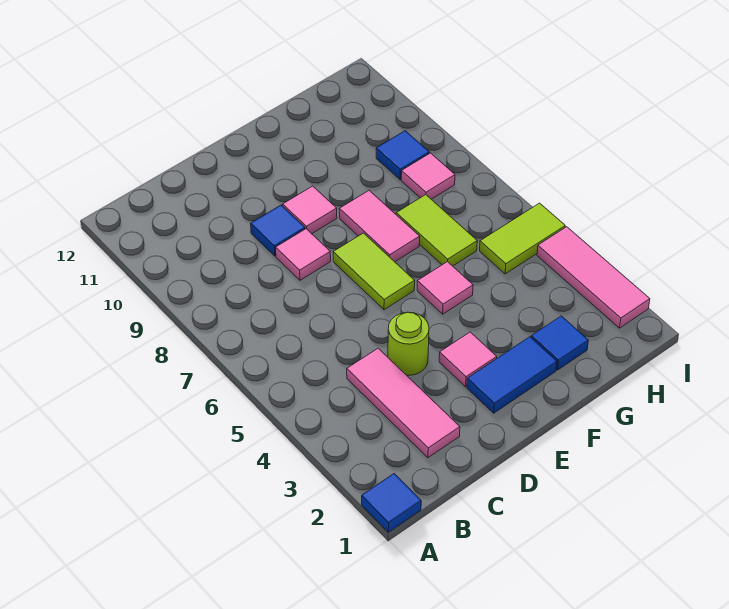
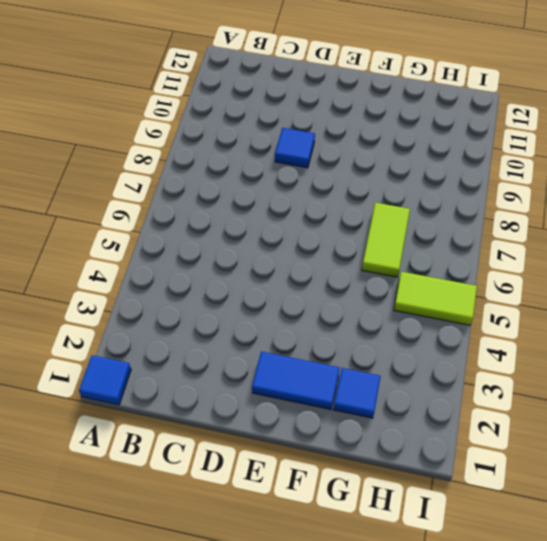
none -> pink tile C2:C4 level 1
none -> lime round brick D4 level 1
none -> pink tile D8 level 1

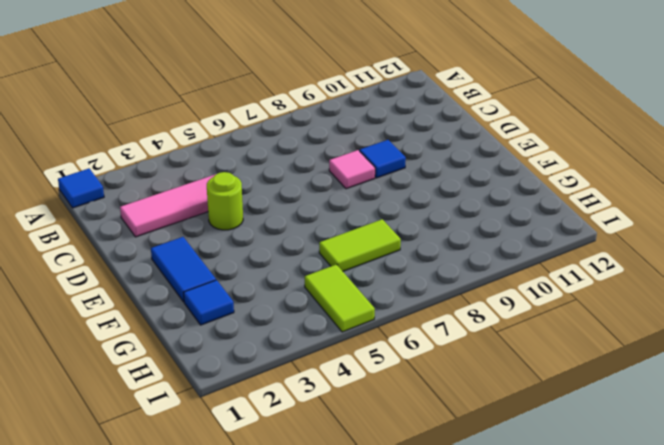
none -> pink tile E3 level 1
none -> lime tile E6:E7 level 1
none -> pink tile E9 level 1

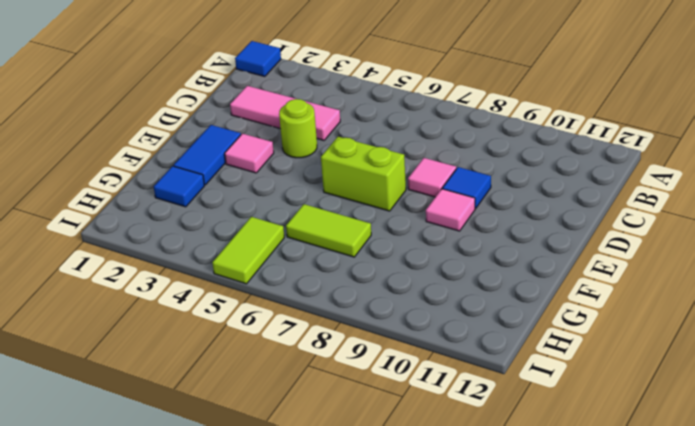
lime brick E6:E7 level 1 -> lime tile E6:E7 level 1
none -> pink tile F5 level 1
none -> pink tile F7:F8 level 1
none -> pink tile H8 level 1

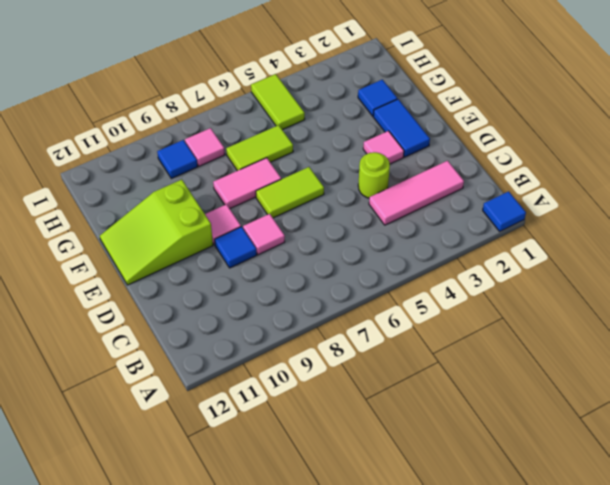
lime slope E10:F12 level 1 top 10 -> none
none -> pink tile F5 level 1
none -> pink tile I2:I4 level 1

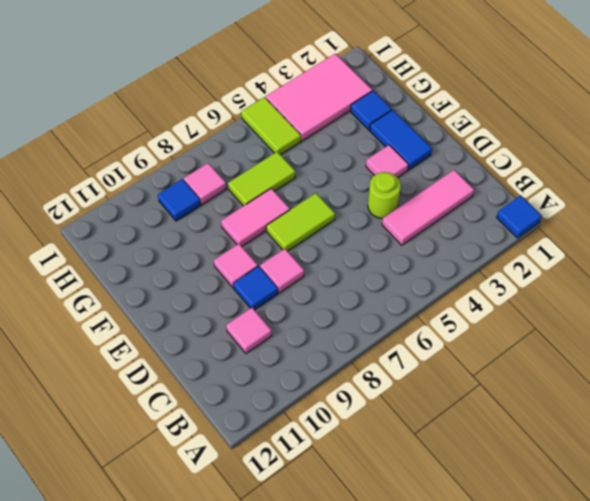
pink tile C10 level 1 -> pink tile F5 level 1
pink tile H2:I4 level 1 -> pink tile I2:I4 level 1

